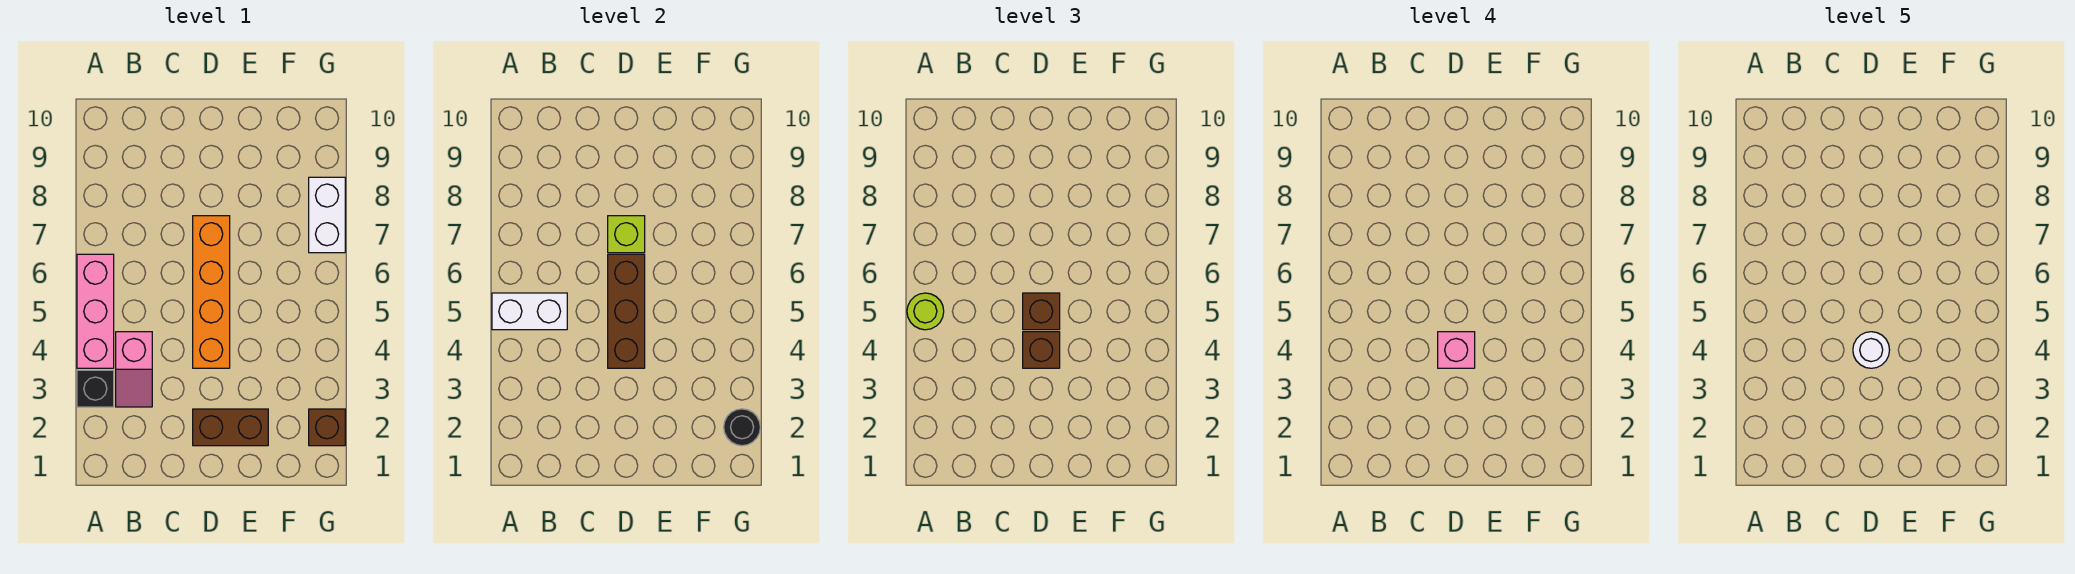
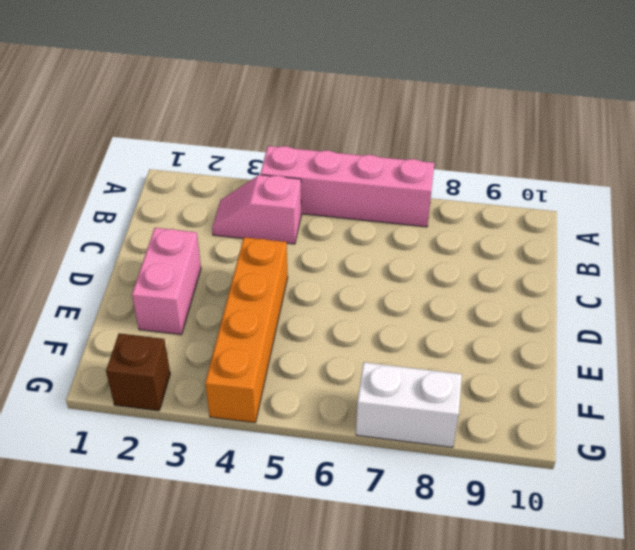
pink brick A4:A7 level 1 -> pink brick A4:A6 level 1
pink brick D2:E2 level 1 -> brown brick D2:E2 level 1
orange brick D4:G4 level 1 -> orange brick D4:D7 level 1
none -> black brick A3 level 1
none -> white brick A5:B5 level 2
none -> brown brick D4:D6 level 2

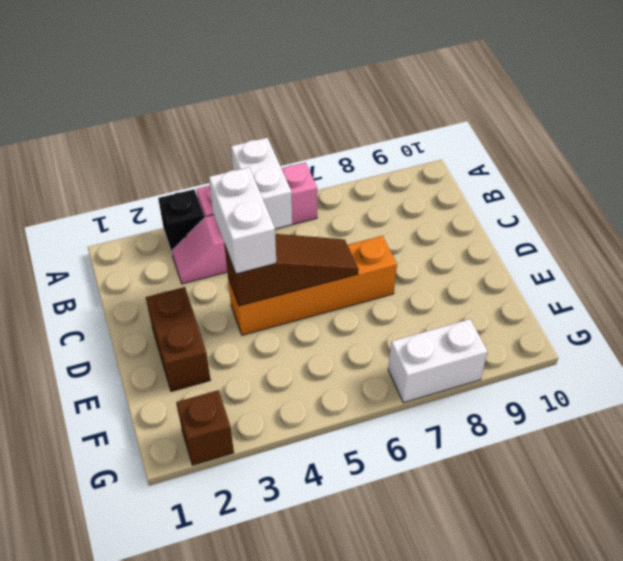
white brick C4:D4 level 3 -> brown brick D4 level 3
brown slope D4:D6 level 2 top 4 -> brown brick D4:D6 level 2
none -> lime brick D7 level 2
none -> black round brick G2 level 2
none -> lime round brick A5 level 3

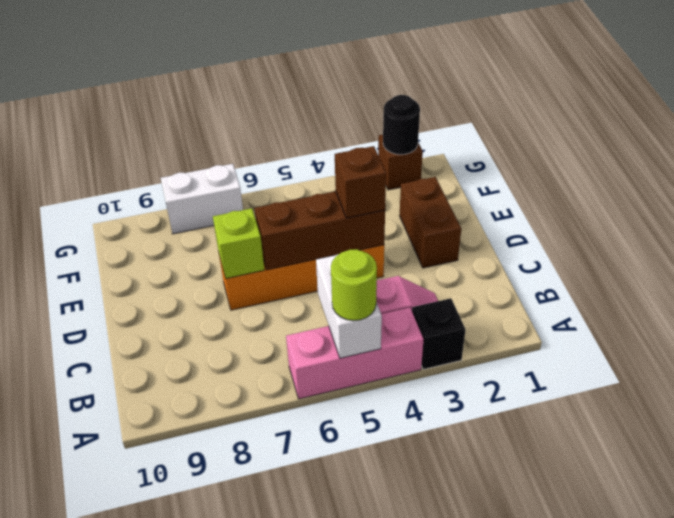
none -> brown brick D5 level 3
none -> pink brick D4 level 4
none -> white round brick D4 level 5

